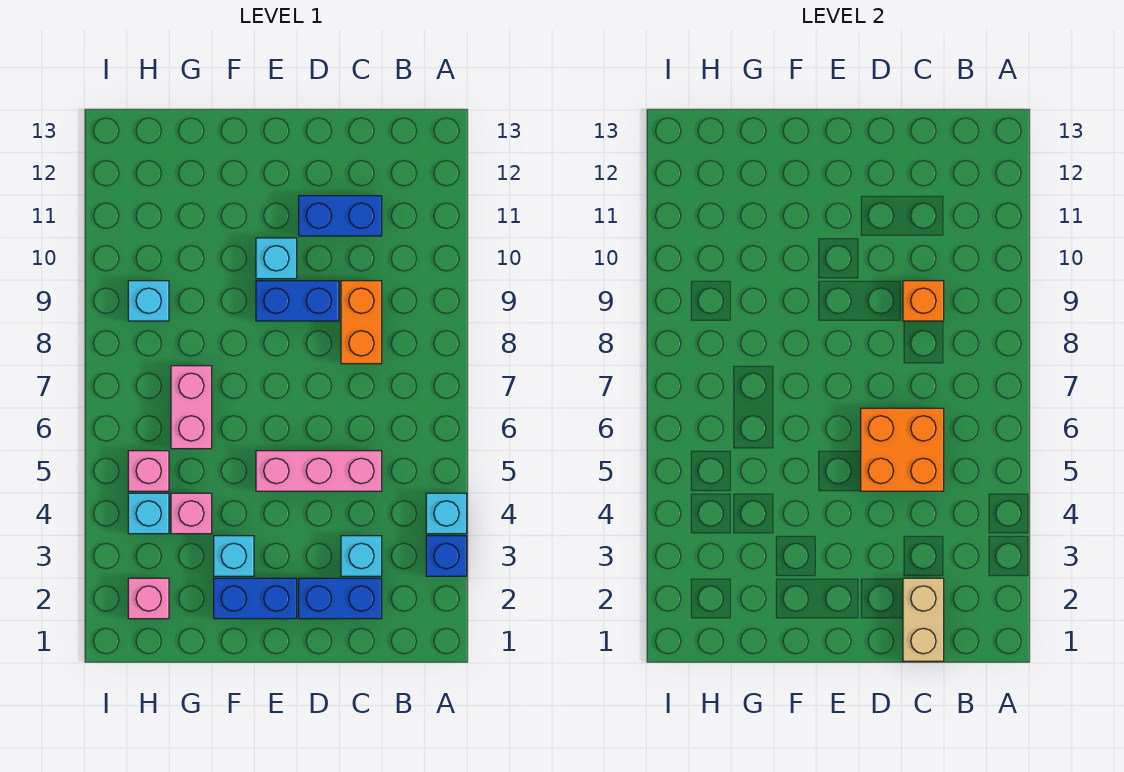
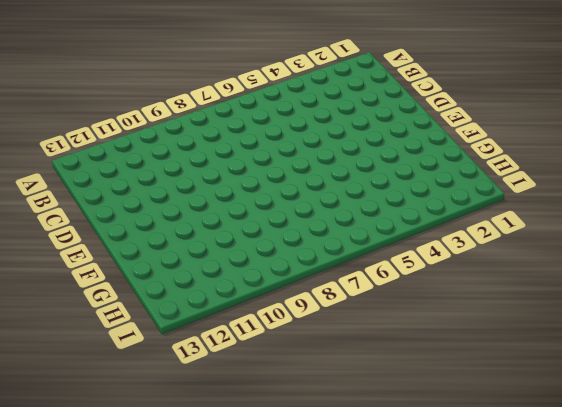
none -> blue brick A3 level 1
none -> cyan brick A4 level 1
none -> blue brick C2:D2 level 1

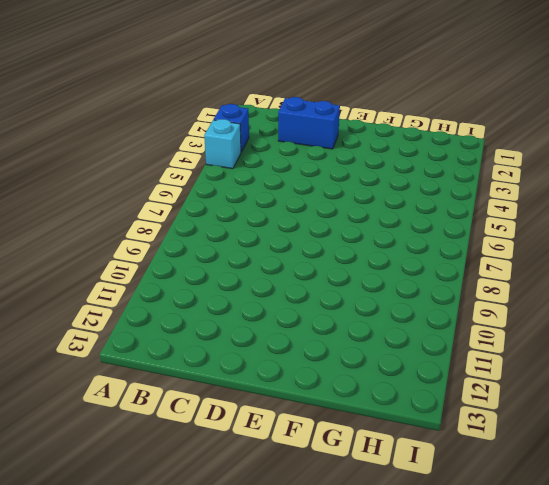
none -> cyan brick C3 level 1
none -> pink brick C5:E5 level 1
none -> orange brick C8:C9 level 1

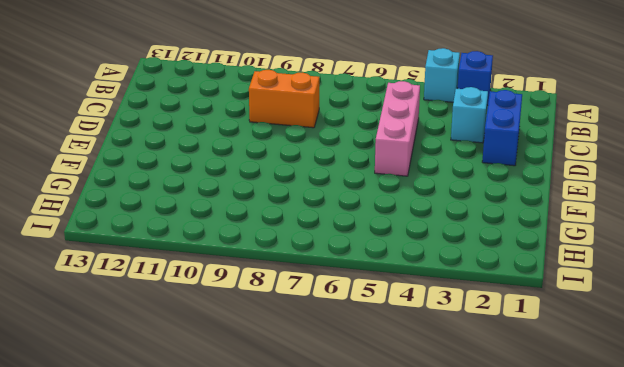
none -> blue brick C11:D11 level 1
none -> blue brick D9:E9 level 1
none -> blue brick E2:F2 level 1

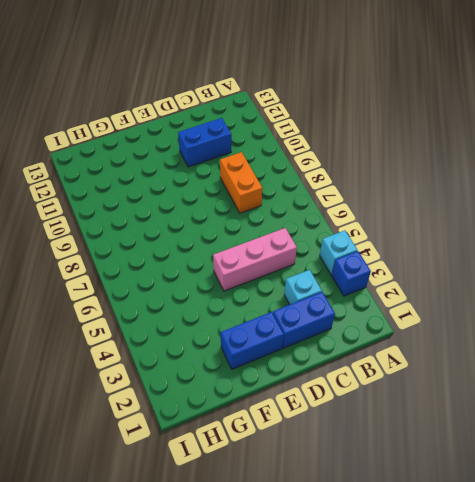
none -> blue brick D9:E9 level 1
none -> cyan brick E10 level 1
none -> cyan brick F3 level 1

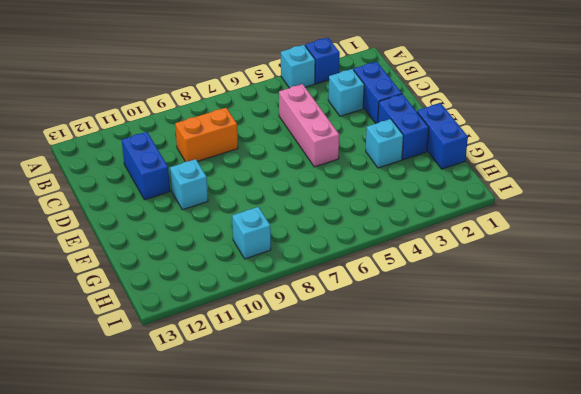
blue brick F1:G1 level 1 -> blue brick D9:E9 level 1
none -> pink brick G4 level 1
none -> pink brick G6:G7 level 1
none -> pink brick H2 level 1

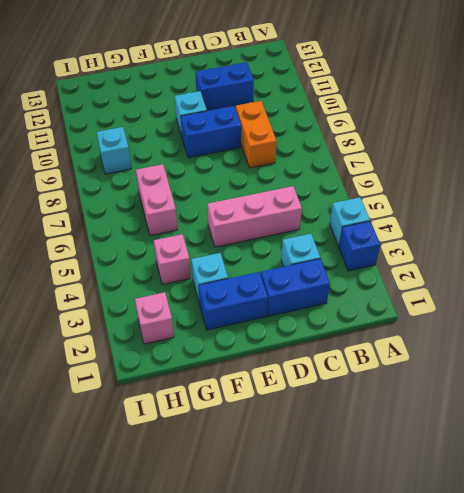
none -> cyan brick H4 level 1
none -> pink brick H5 level 1
none -> tan brick C1:C2 level 2

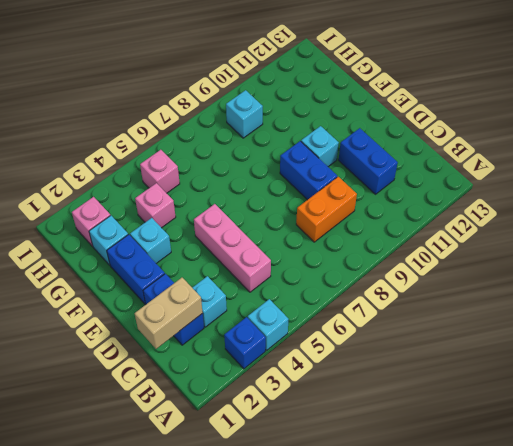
cyan brick G2 level 1 -> cyan brick H4 level 1
none -> pink brick G6:G7 level 1
none -> orange brick C5:D6 level 2
none -> orange brick C9 level 2

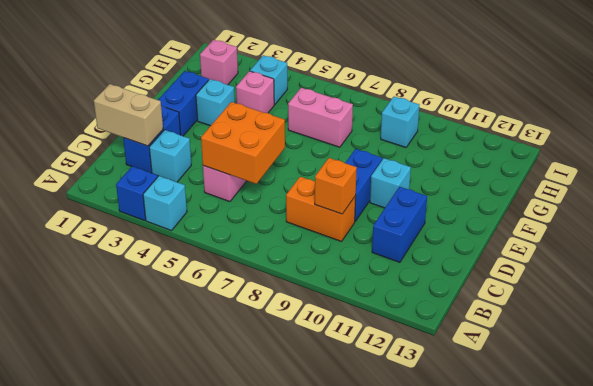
none -> pink brick H5 level 1

